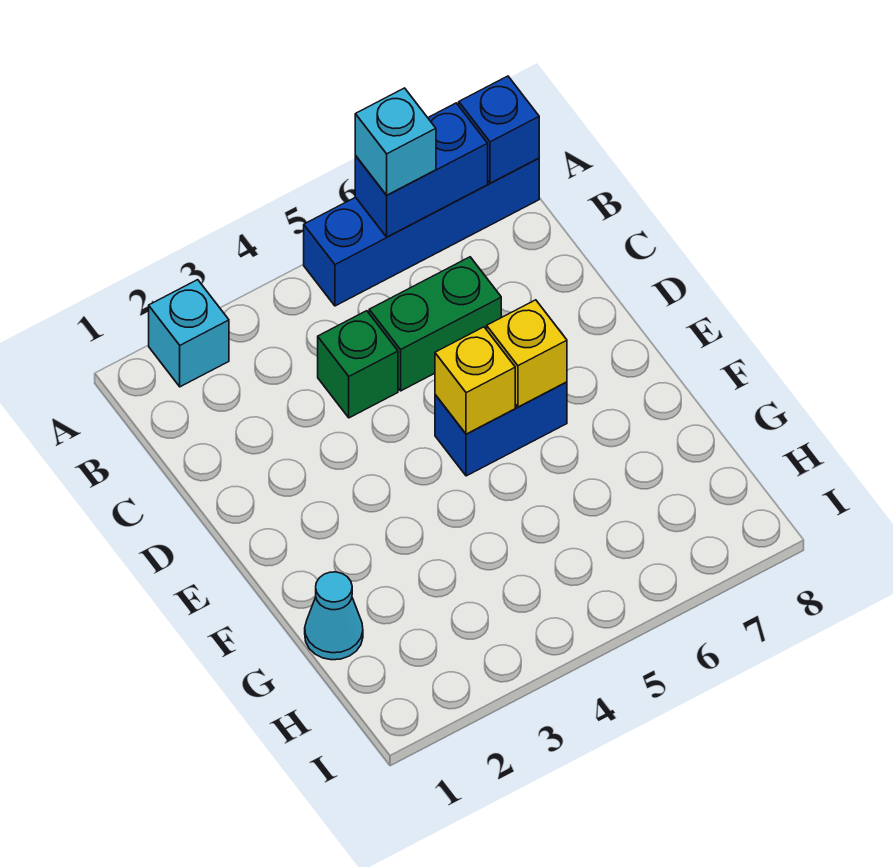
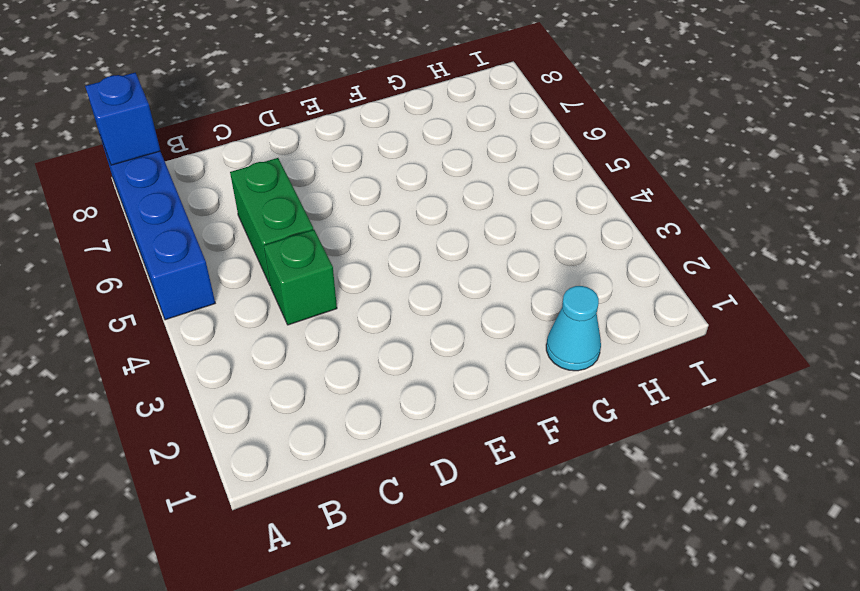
none -> cyan brick A2 level 1
none -> blue brick E5:E6 level 1

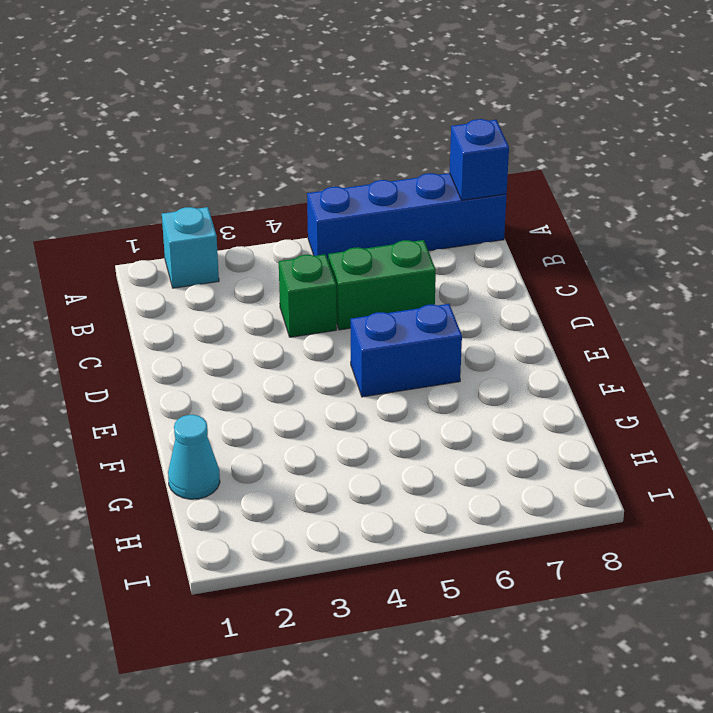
none -> blue brick A6:A7 level 2
none -> yellow brick E5 level 2

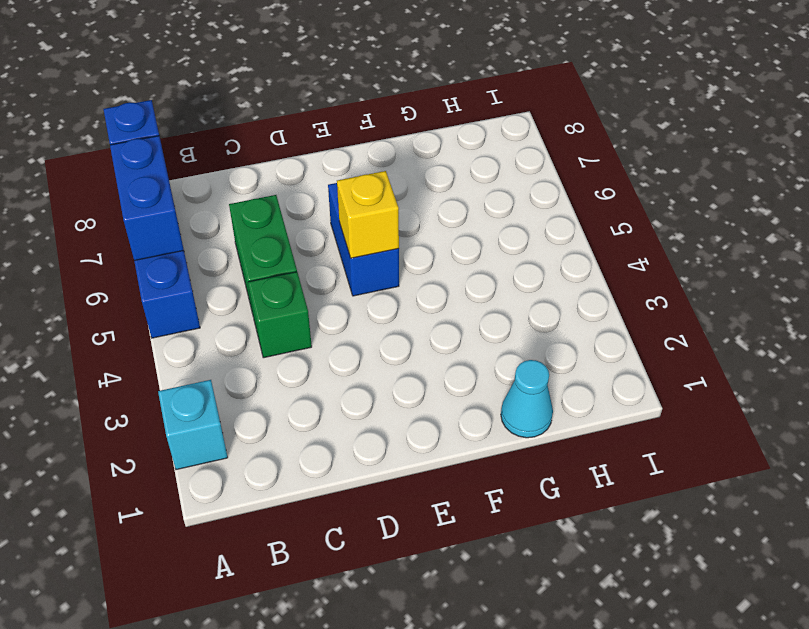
none -> yellow brick E6 level 2
none -> cyan brick A6 level 3

